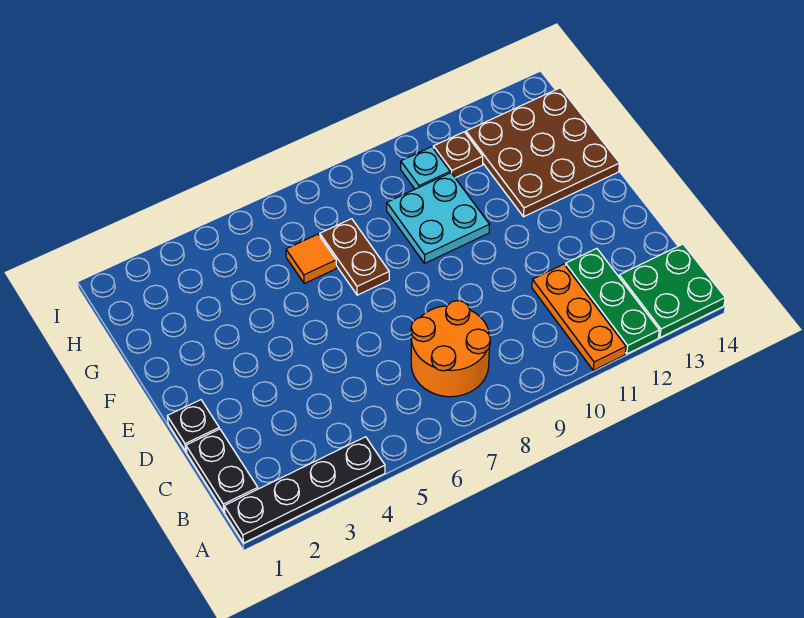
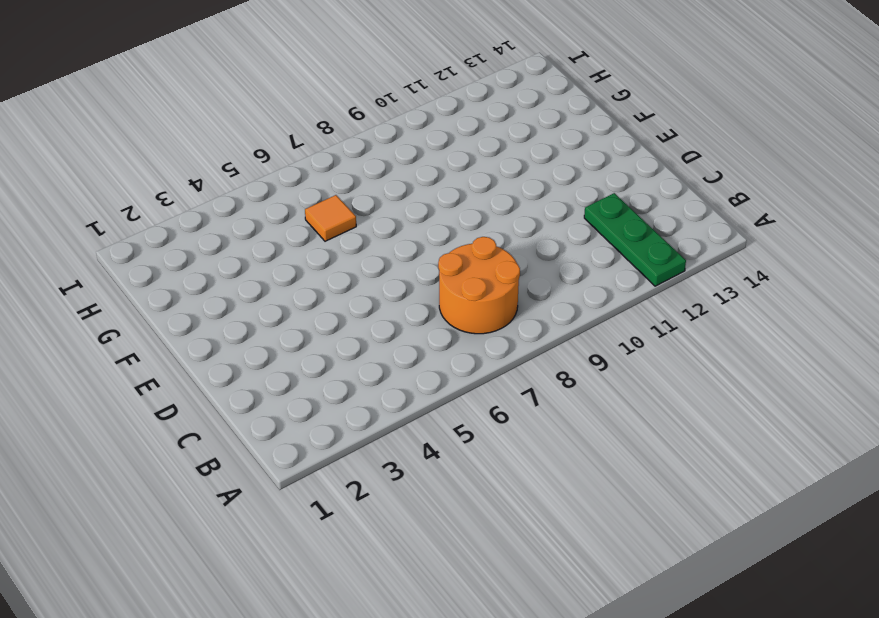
none -> black plate A1:A4 level 1
none -> orange plate A11:C11 level 1
none -> green plate A13:B14 level 1

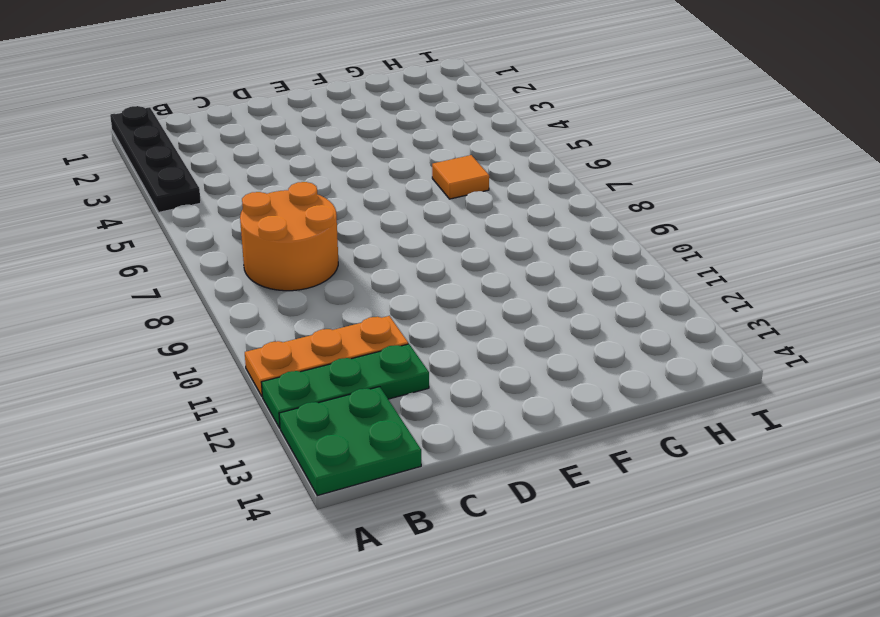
none -> black plate B1:C1 level 1
none -> black plate D1 level 1
none -> brown plate F7:G7 level 1

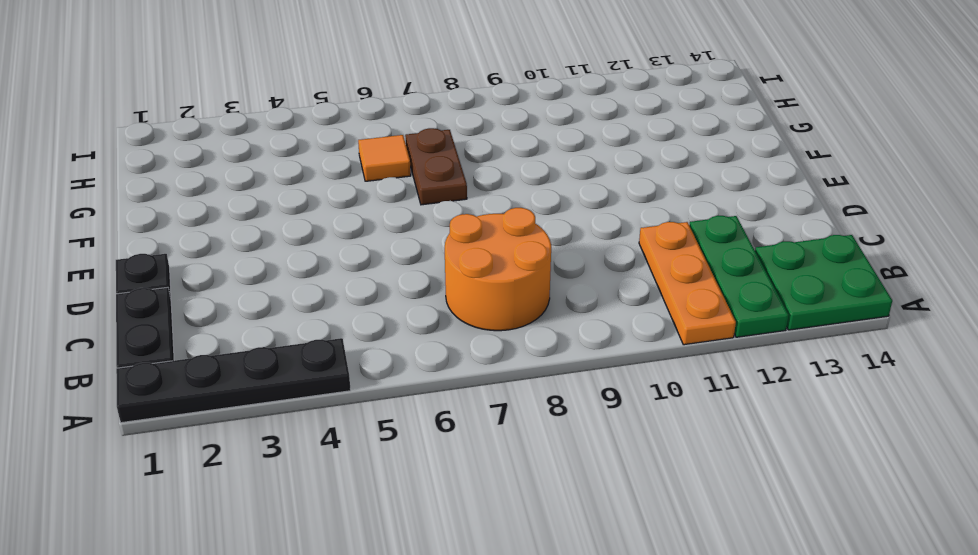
none -> cyan plate F9:G10 level 1
none -> brown plate F12:H14 level 1
none -> cyan plate H10 level 1

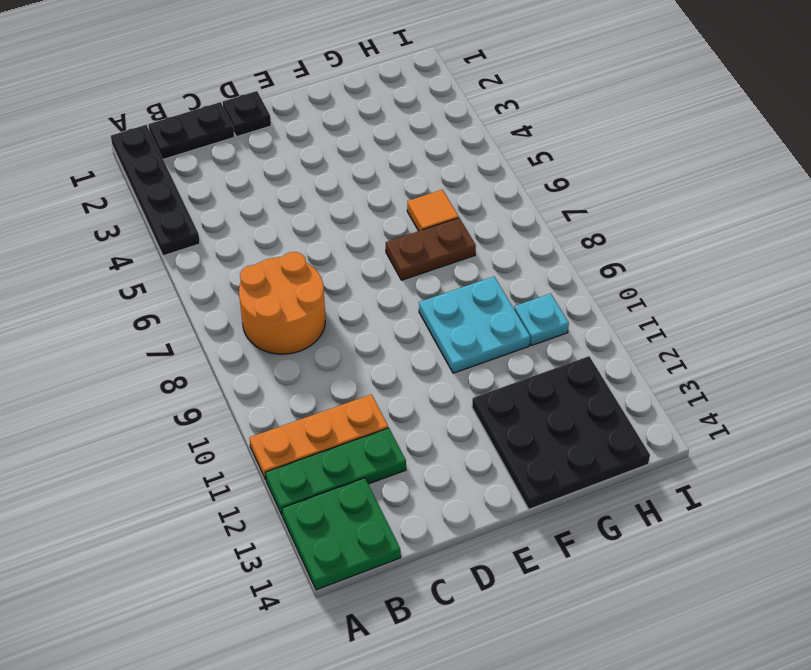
black plate F12:H14 level 1 -> brown plate F12:H14 level 1
none -> brown plate H11 level 1

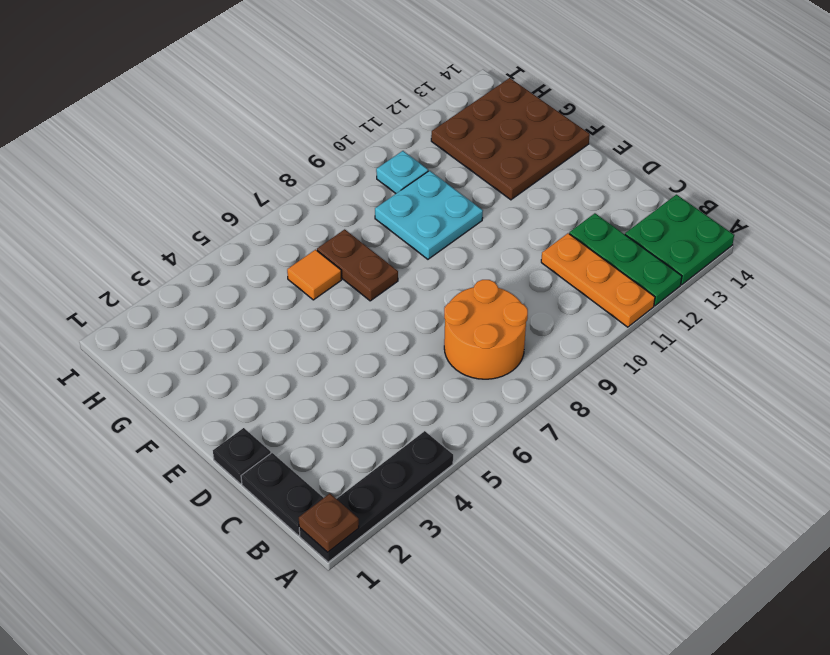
brown plate A1 level 2 -> brown plate H11 level 1

